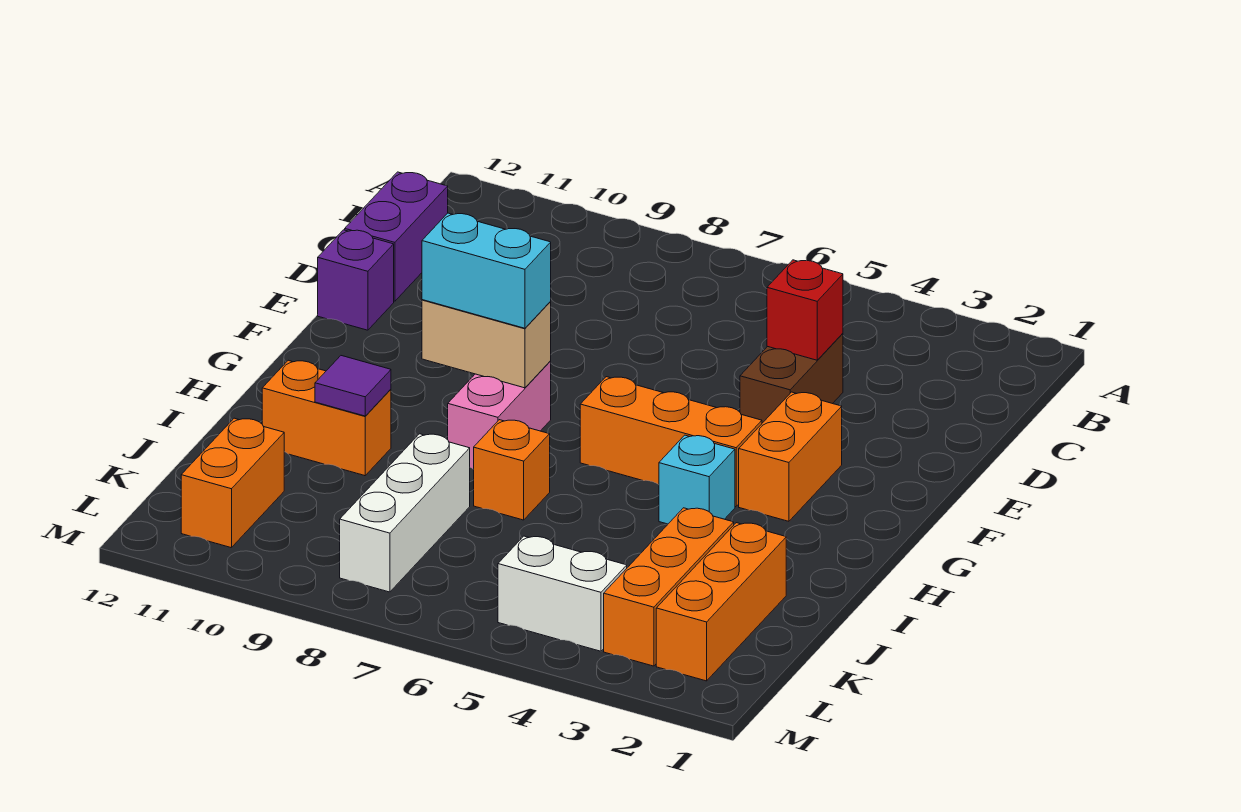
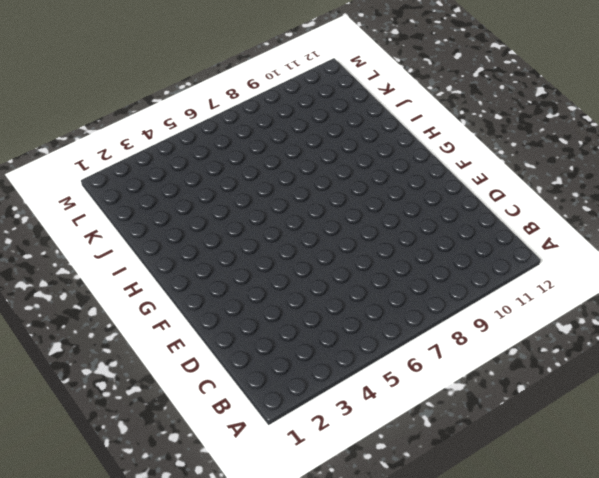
none -> purple brick C12:D12 level 1
none -> brown brick D4:E4 level 1
none -> purple brick E12 level 1

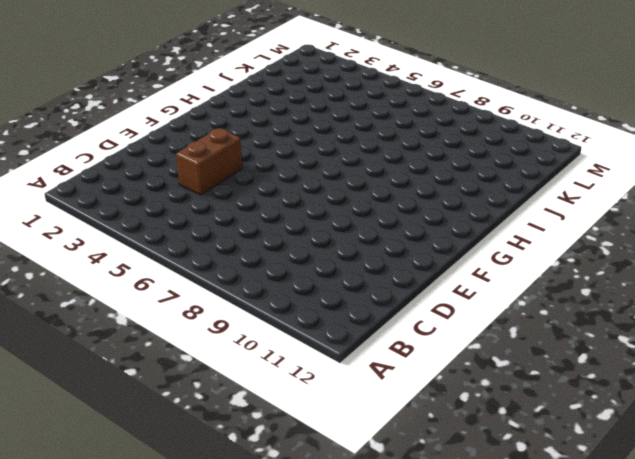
none -> purple brick C12:D12 level 1
none -> purple brick E12 level 1
none -> orange brick F3:G3 level 1

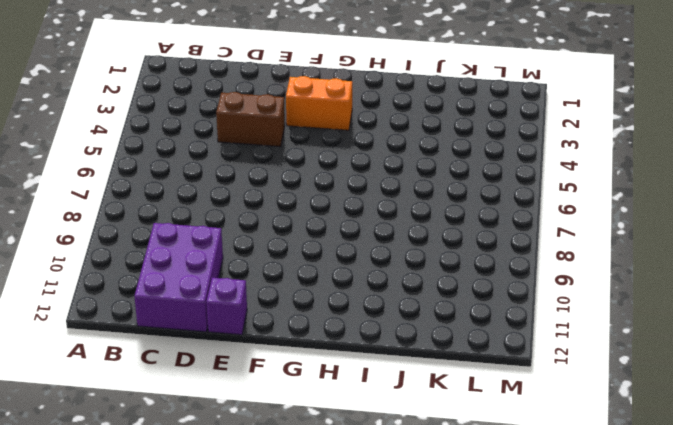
purple brick C10:D12 level 1 -> purple brick C12:D12 level 1
none -> orange brick G4:G6 level 1
none -> pink brick G8:H8 level 1
none -> cyan brick H4 level 1

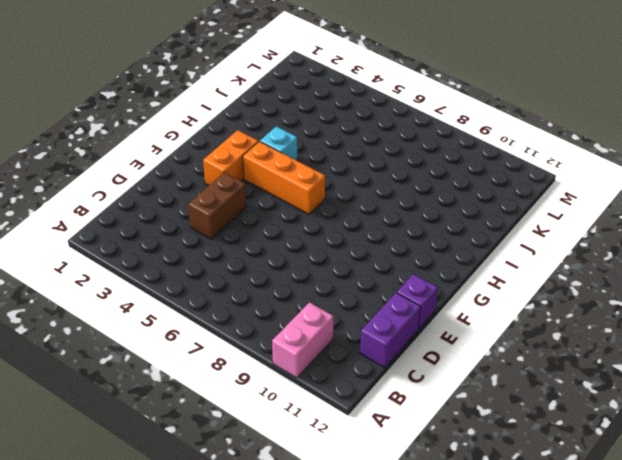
pink brick A10:B10 level 1 -> pink brick G8:H8 level 1
none -> orange brick I7 level 1
none -> orange brick I10:I11 level 1
none -> orange brick J2:L2 level 1

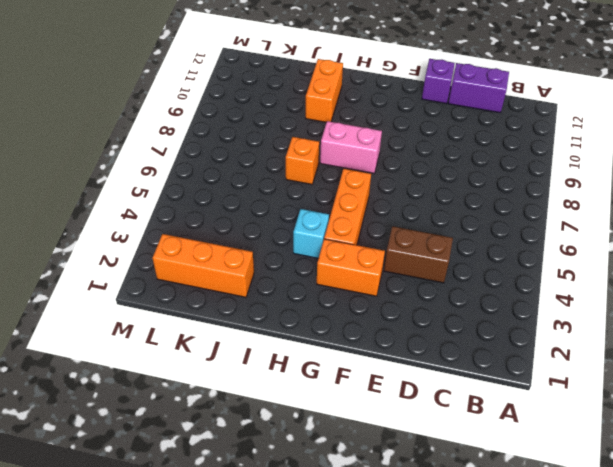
none -> orange brick J3:L3 level 1
none -> white brick J8:L8 level 1
none -> orange brick K11:L11 level 1

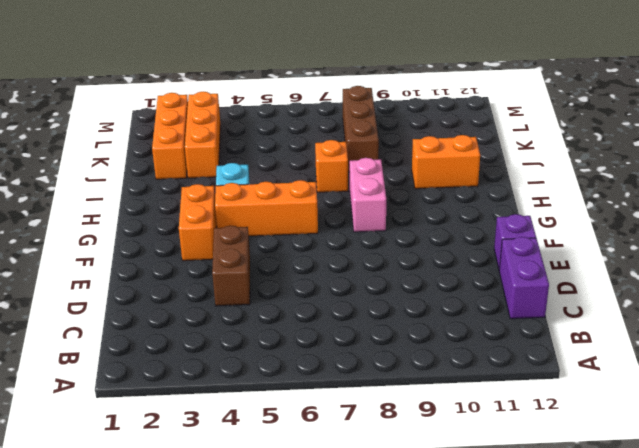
brown brick J8:L8 level 1 -> white brick J8:L8 level 1
none -> orange brick K11:L11 level 1
none -> white brick L4:L5 level 1
none -> red brick D4 level 2

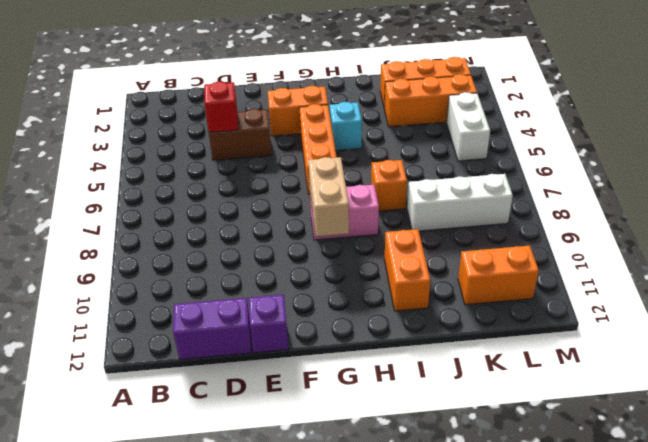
none -> purple tile I10 level 2
none -> cyan brick G8:G9 level 3

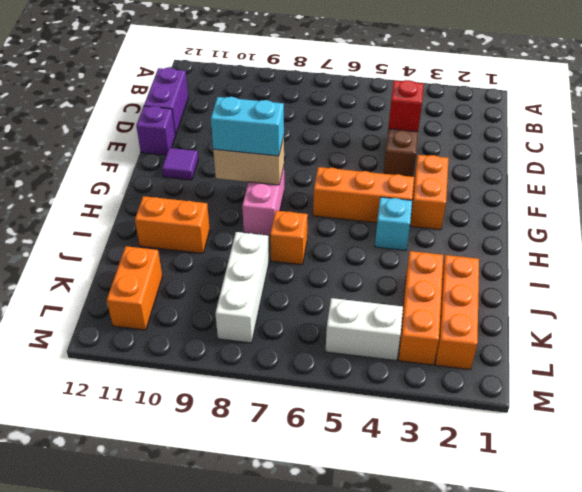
purple tile F11 level 1 -> purple tile I10 level 2

